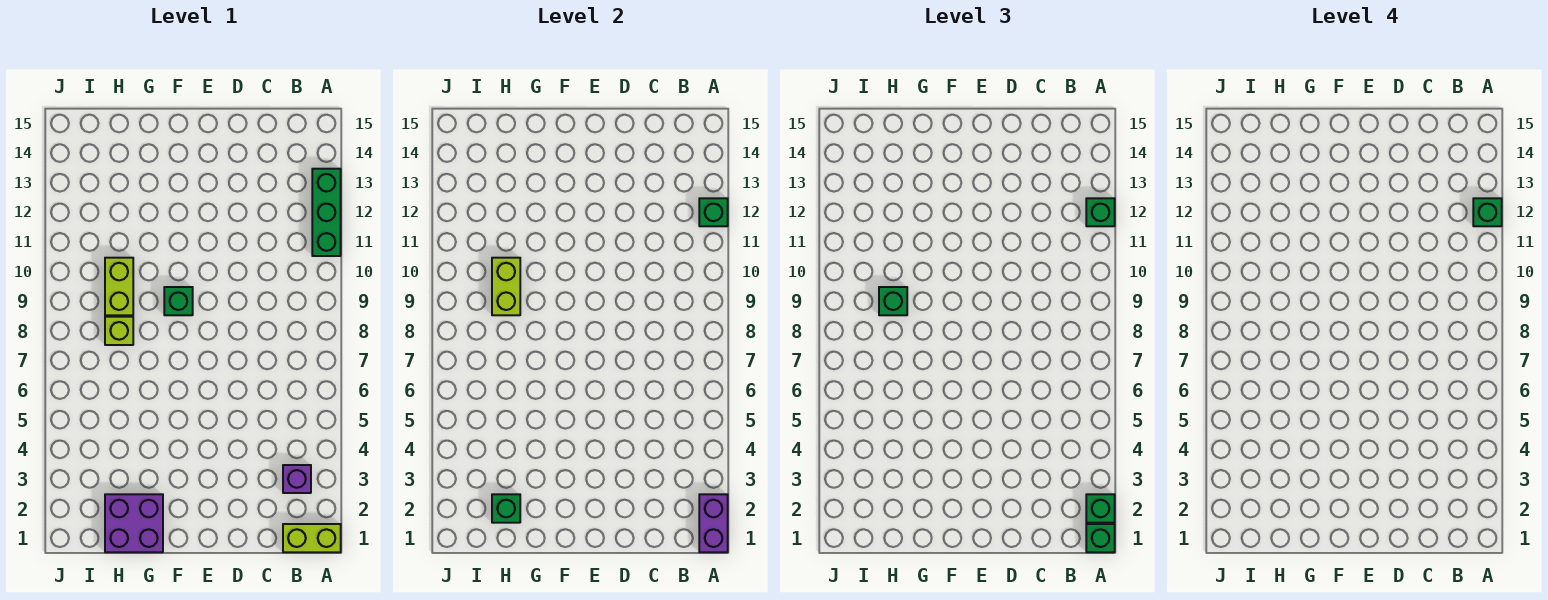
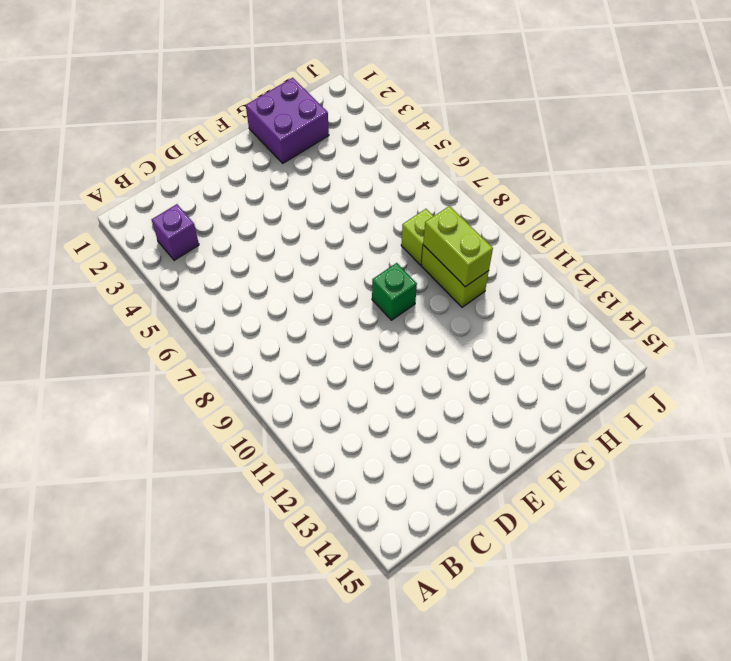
none -> lime brick A1:B1 level 1
none -> green brick A11:A13 level 1
none -> purple brick A1:A2 level 2

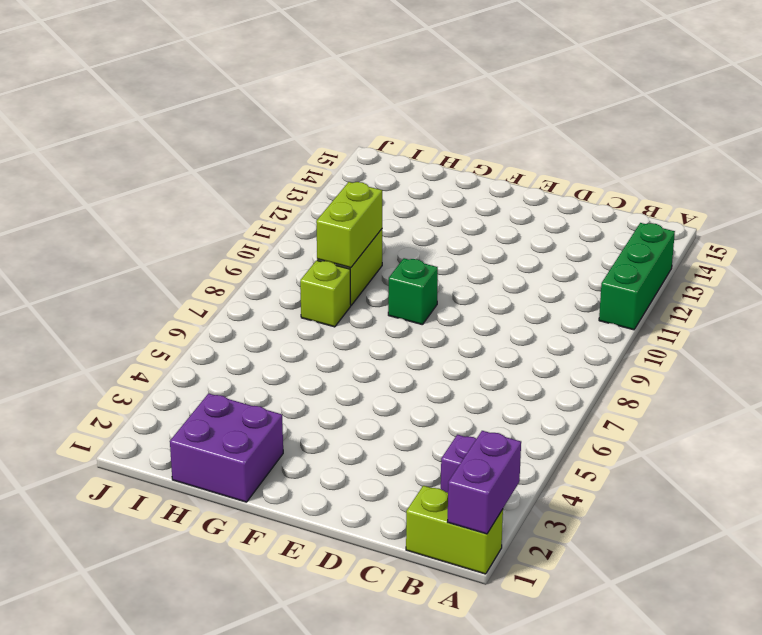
none -> green brick A12 level 2
none -> green brick H2 level 2
none -> green brick A1 level 3

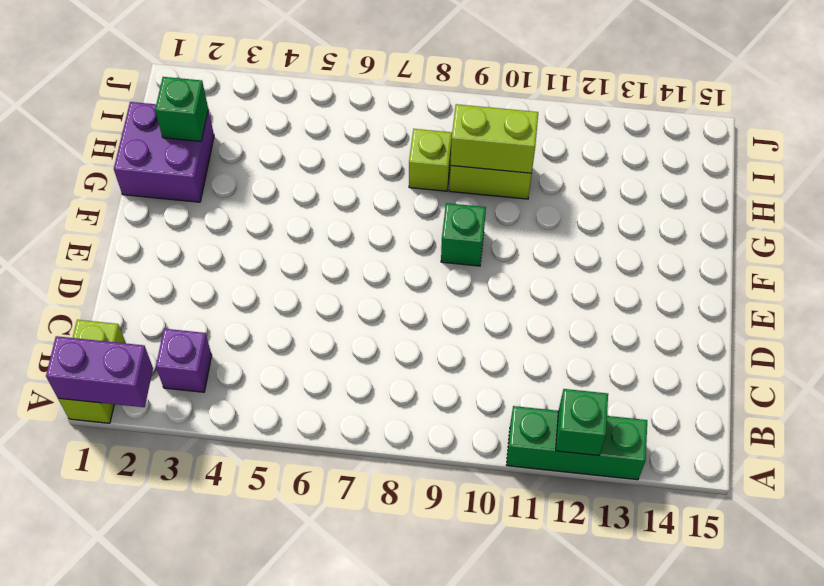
none -> green brick A1 level 3
none -> green brick A2 level 3
none -> green brick A12 level 3

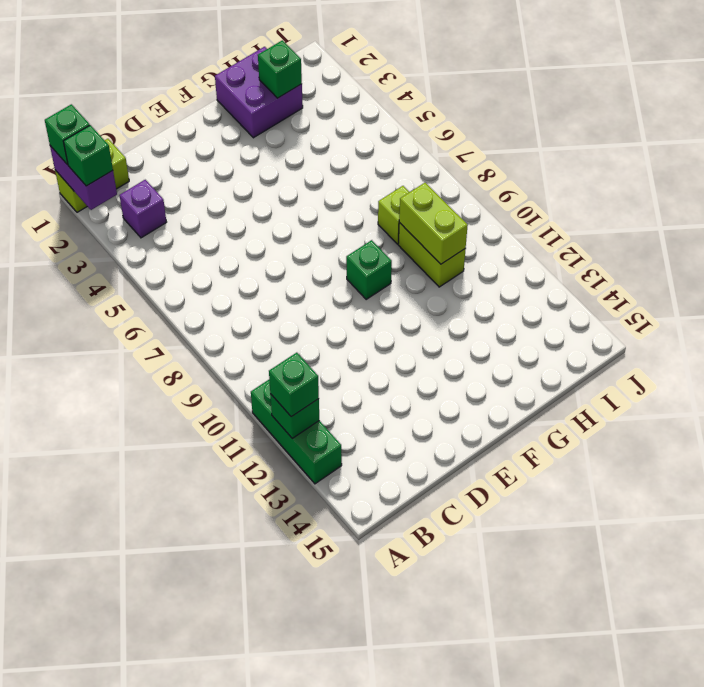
none -> green brick H9 level 3
none -> green brick A12 level 4

